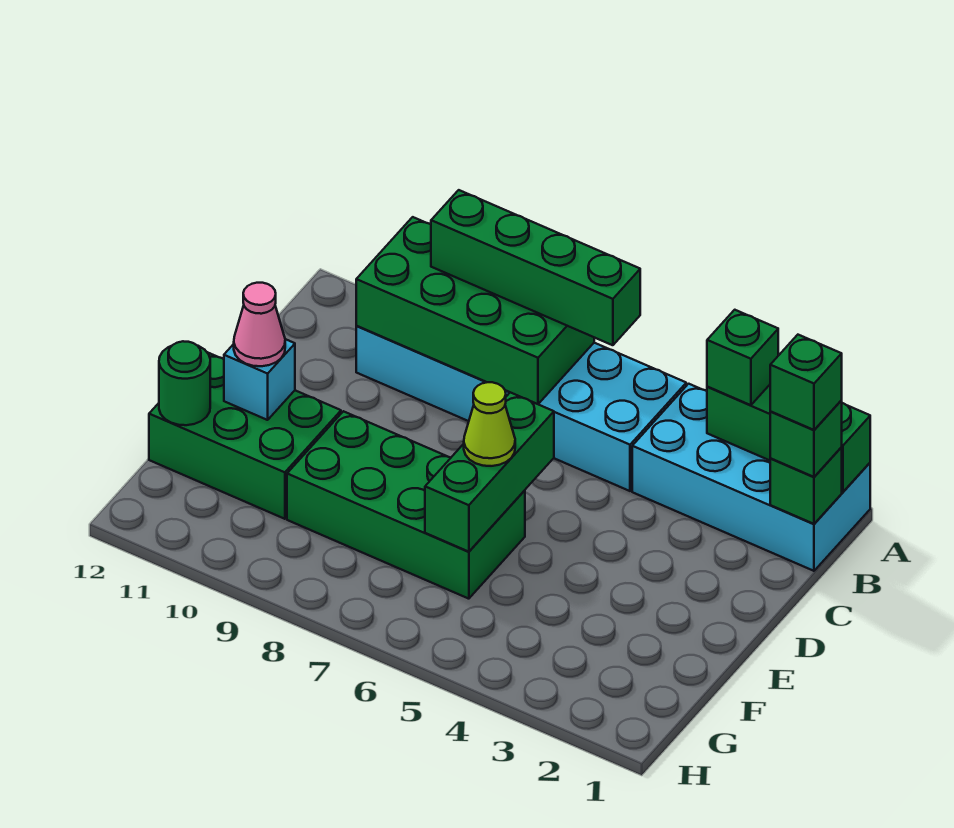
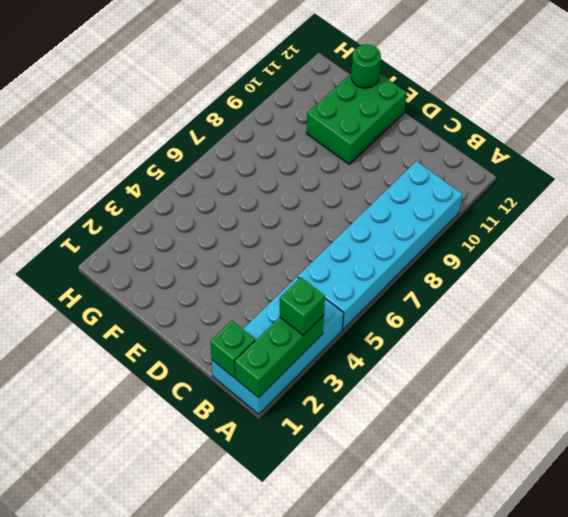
none -> green brick E6:F9 level 1
none -> green brick A7:B10 level 2
none -> green brick D6:F6 level 2

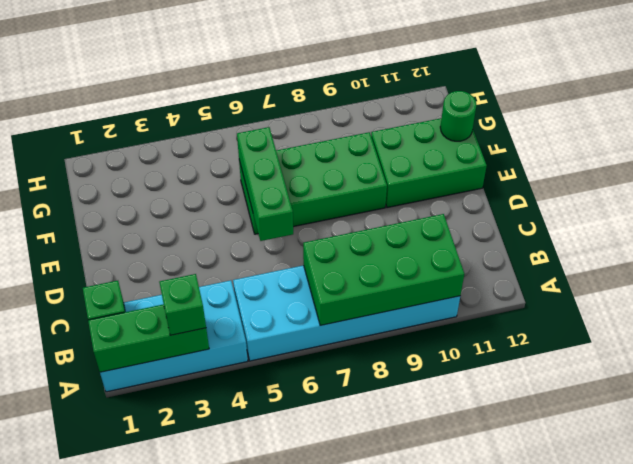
none -> cyan brick E11 level 2
none -> green brick A6:A9 level 3
none -> green brick B1 level 3

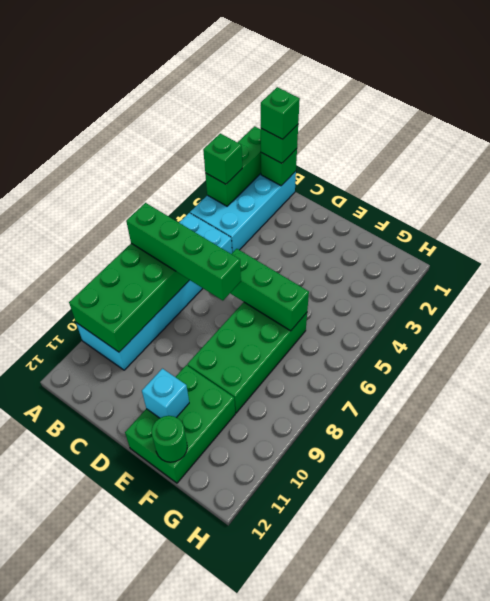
green brick A7:D7 level 3 -> green brick A6:A9 level 3
none -> lime cone E6 level 3
none -> pink cone E11 level 3

